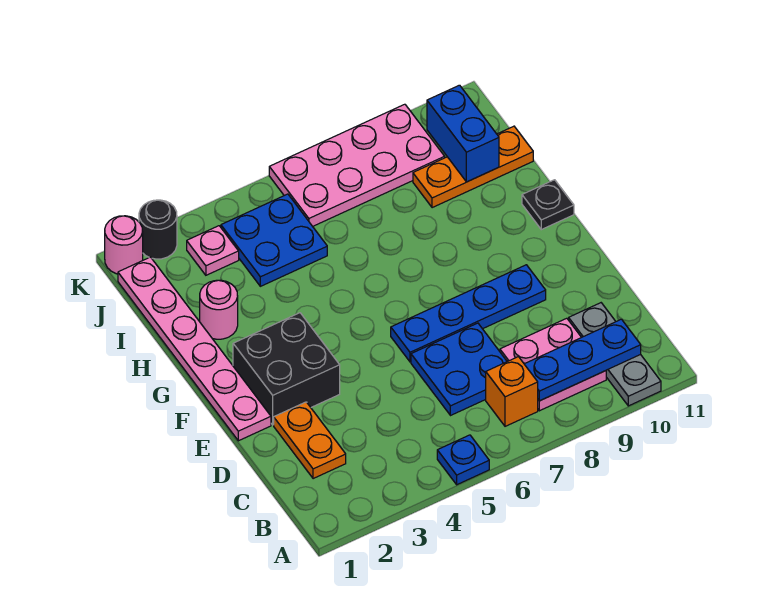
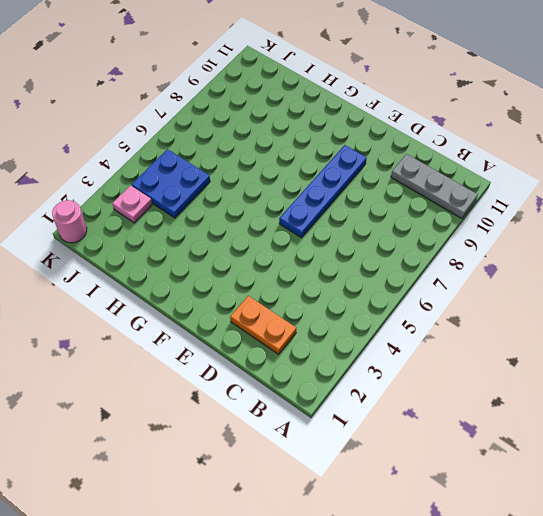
none -> blue plate A5 level 1
none -> orange brick B7 level 1
none -> pink plate B8:C9 level 1

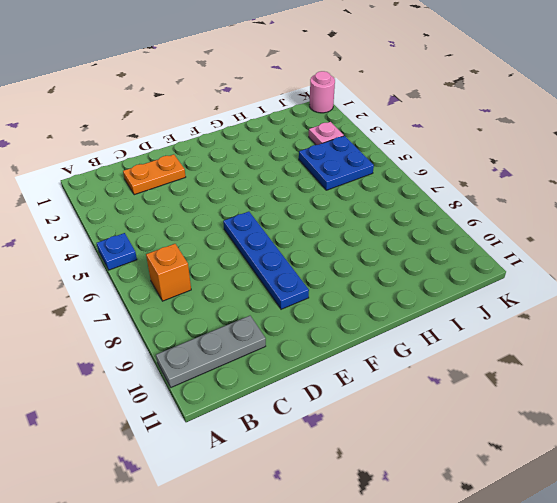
none -> pink plate B8:C9 level 1
none -> blue plate C6:D7 level 1
none -> pink plate E1:J1 level 1

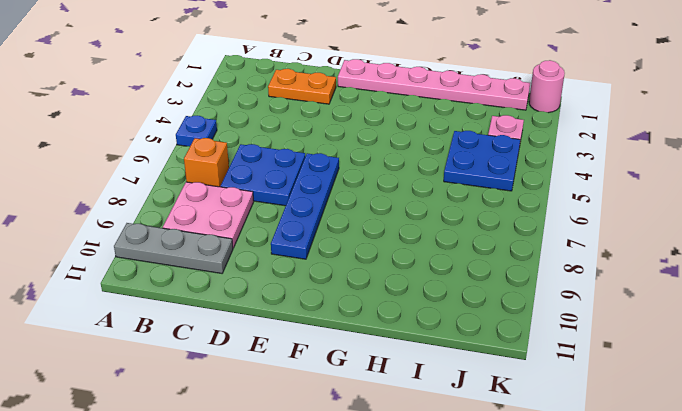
none -> black brick E2:F3 level 1
none -> black plate G11 level 1
none -> pink round brick H2 level 1

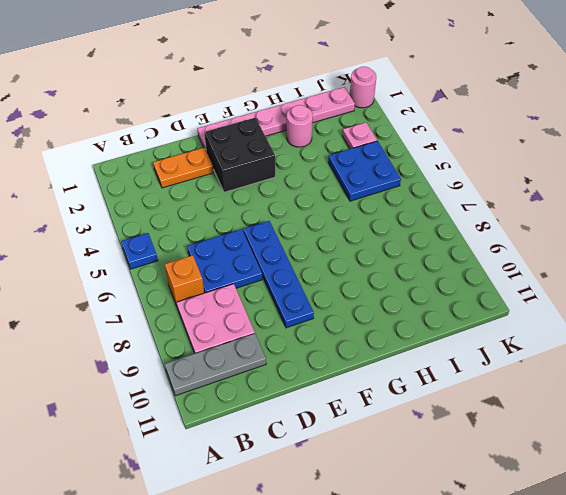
none -> black plate G11 level 1
none -> orange plate I9:I11 level 1
none -> pink plate J6:K9 level 1

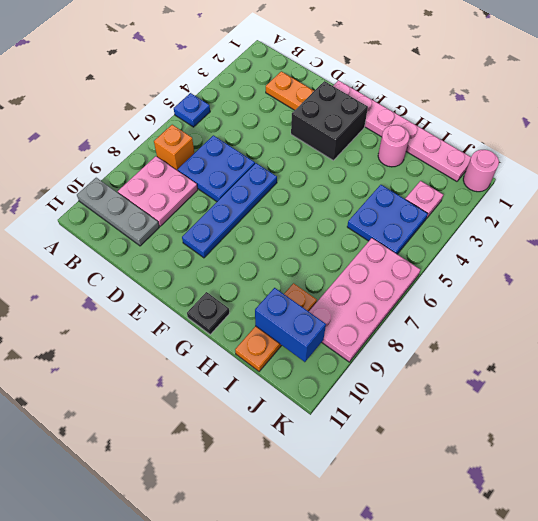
none -> black round brick K2 level 1
none -> blue plate B8:B10 level 2

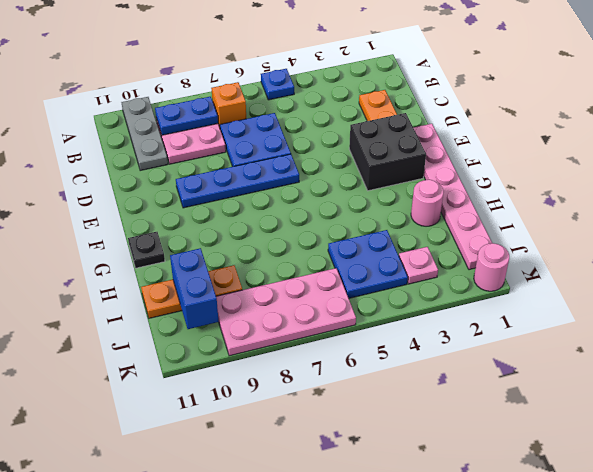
blue plate B8:B9 level 2 -> blue plate B8:B10 level 2
none -> black round brick K2 level 1

